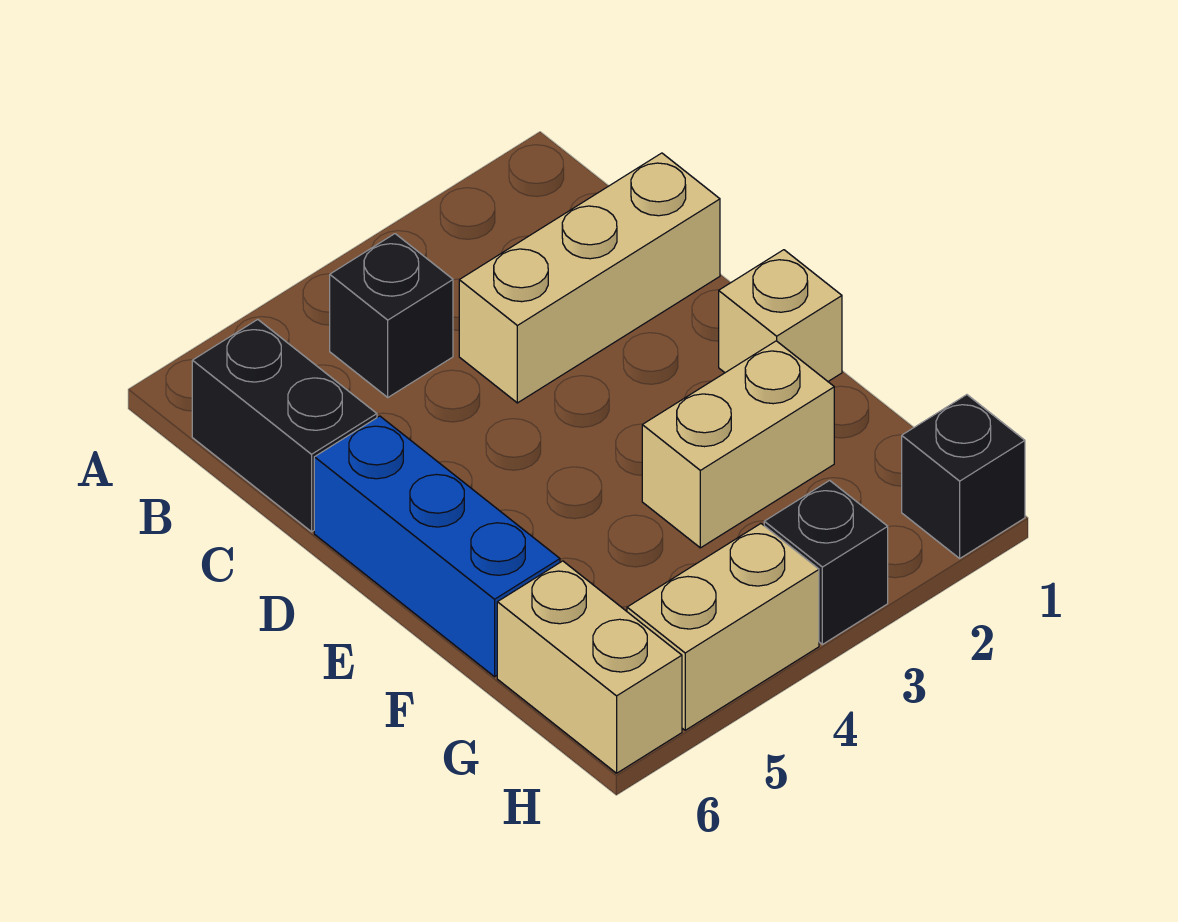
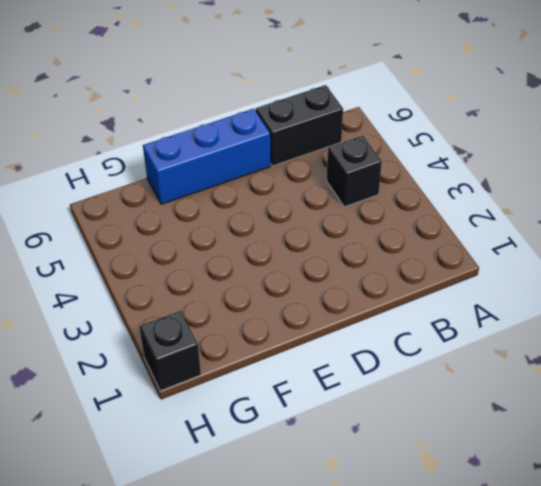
none -> tan brick C1:C3 level 1
none -> tan brick E1 level 1

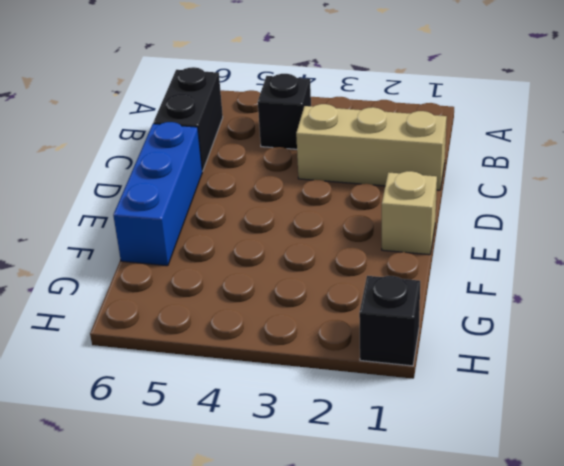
none -> tan brick F2:F3 level 1
none -> tan brick G6:H6 level 1

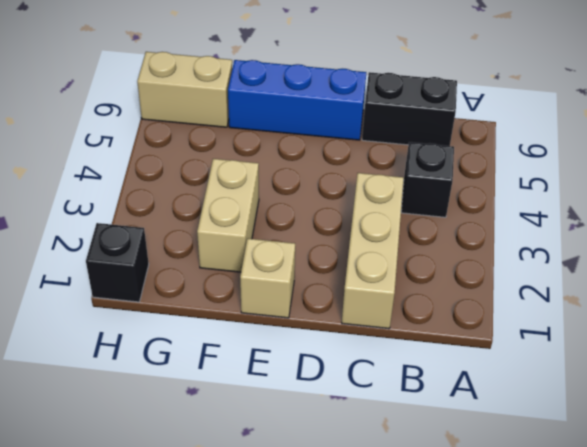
none -> black brick H3 level 1
none -> tan brick H4:H5 level 1

